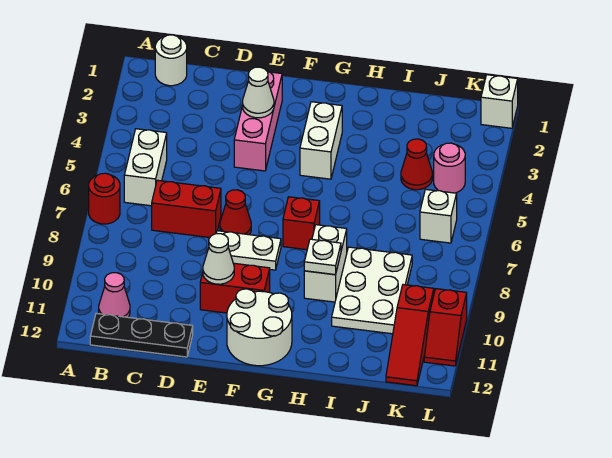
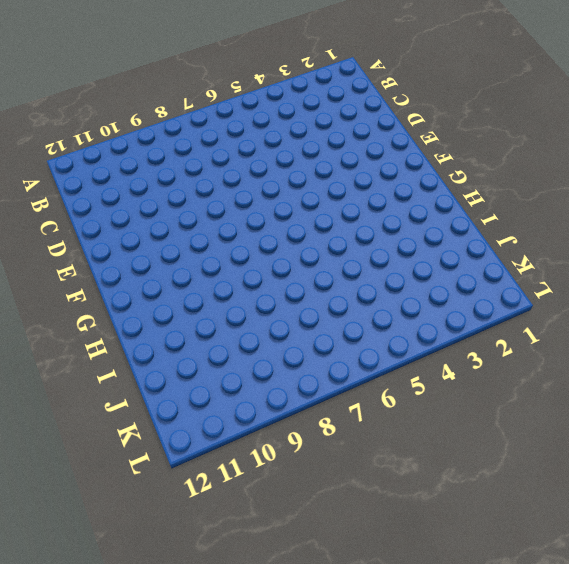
none -> red round brick A7 level 1
none -> white round brick B1 level 1
none -> white brick B5:B6 level 1

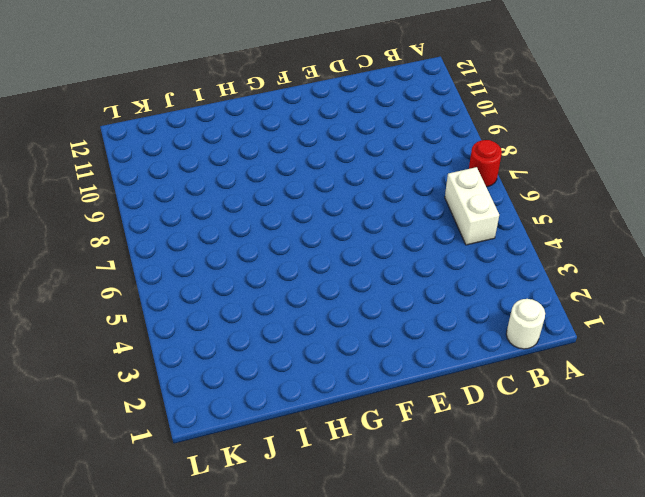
none -> pink cone B11 level 1
none -> black plate B12:D12 level 1
none -> red brick C7:D7 level 1

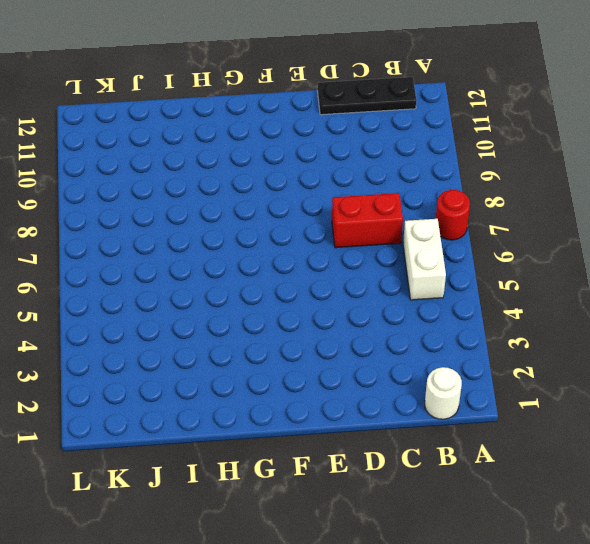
none -> pink cone B11 level 1
none -> pink brick E2:E4 level 1
none -> red cone E7 level 1

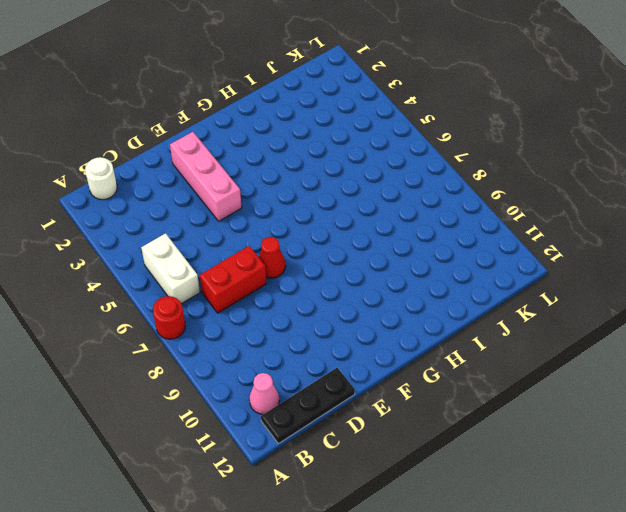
none -> white plate E8:F8 level 1
none -> red brick E10:F10 level 1
none -> white round brick F11:G12 level 1

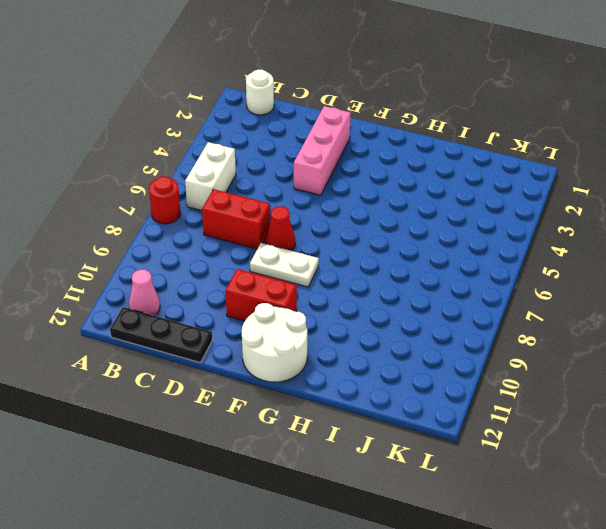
none -> white brick G3:G4 level 1
none -> red brick G7 level 1
none -> white brick H8:H9 level 1

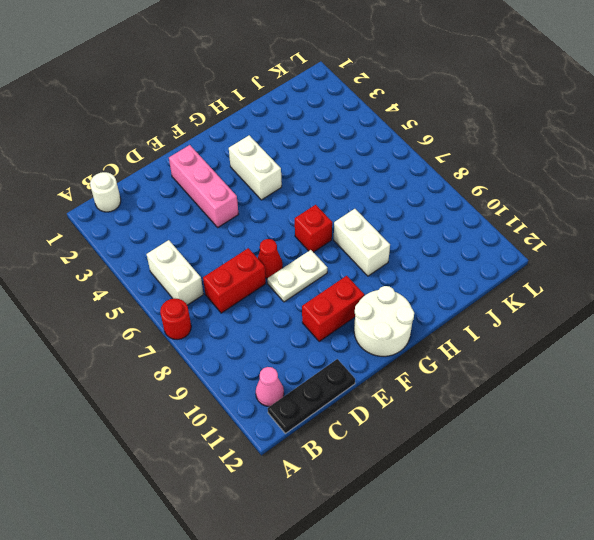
none -> white plate I8:J10 level 1
none -> red cone J4 level 1
none -> pink round brick K4 level 1

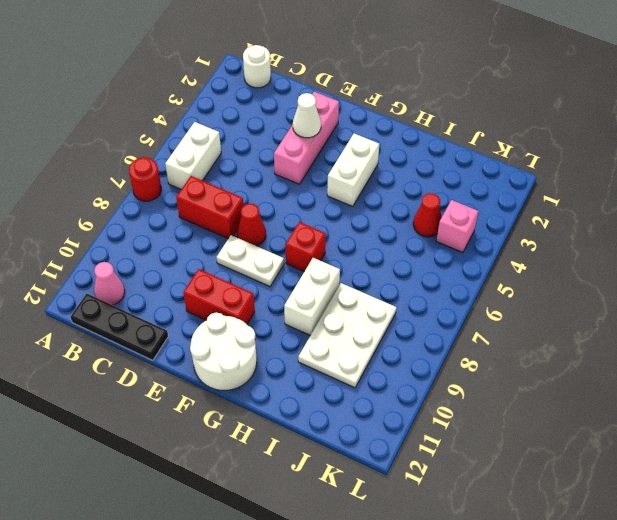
pink brick K4 level 1 -> pink round brick K4 level 1
none -> white brick K6 level 1
none -> red slope K10:K12 level 1 top 10
none -> white brick L1 level 1

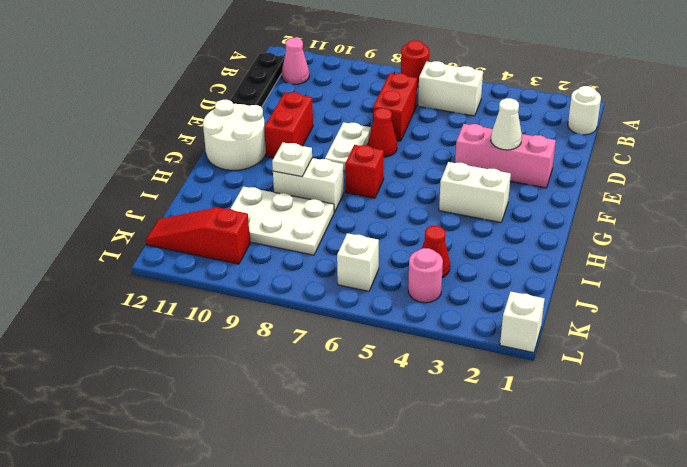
none -> red slope L10:L11 level 1 top 10
none -> white cone E10 level 2

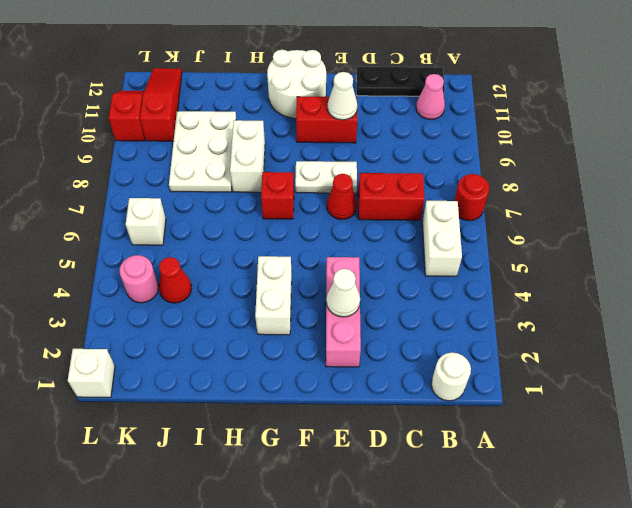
none -> white plate H9 level 2

